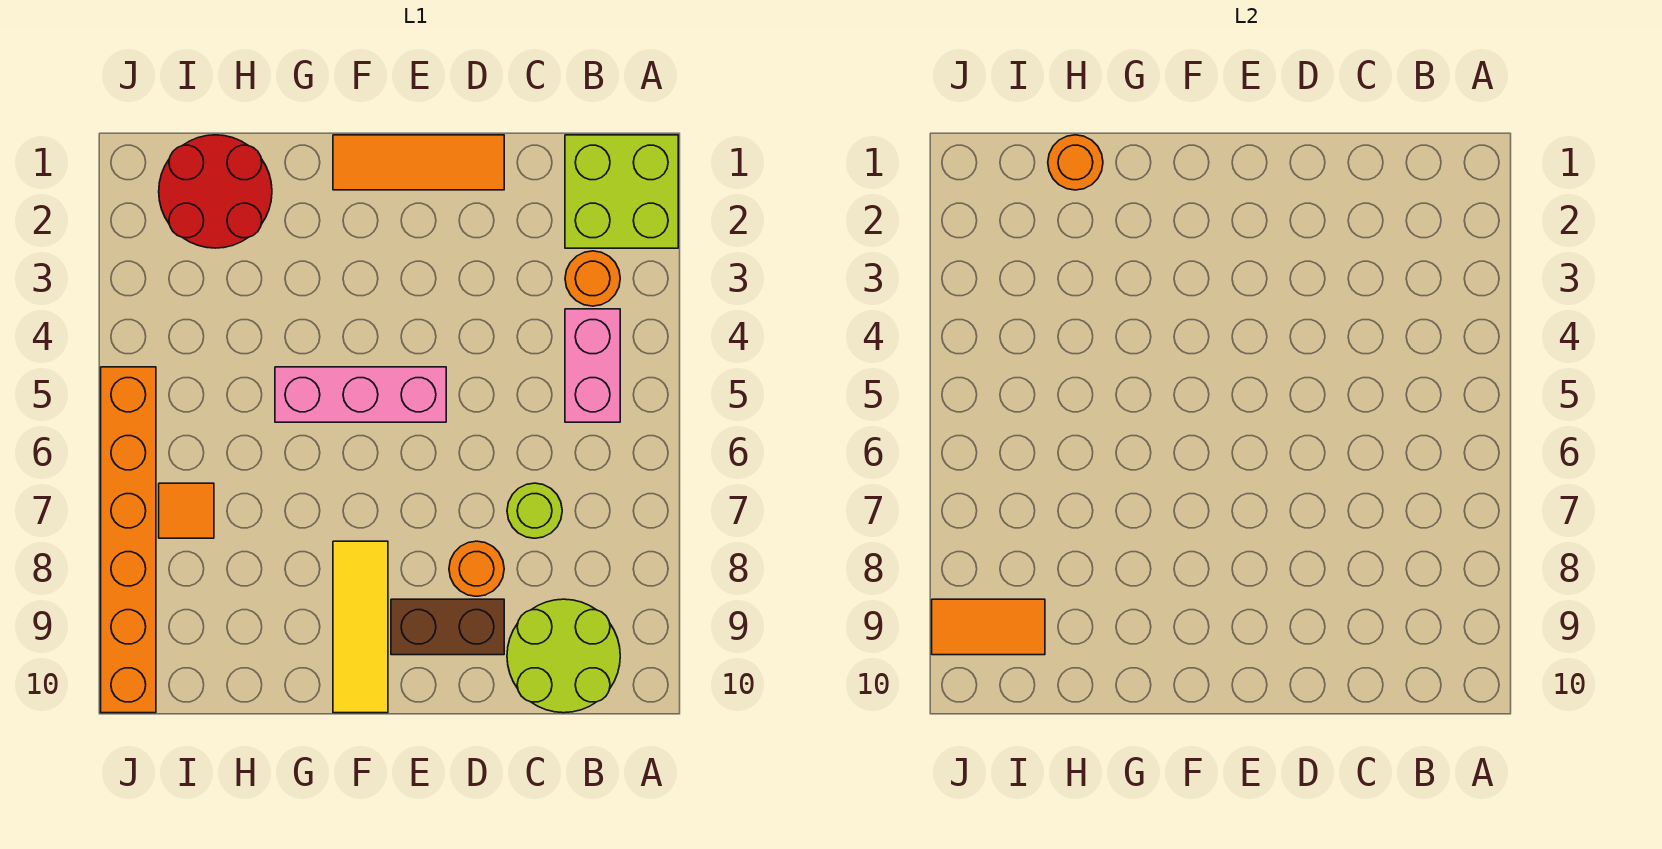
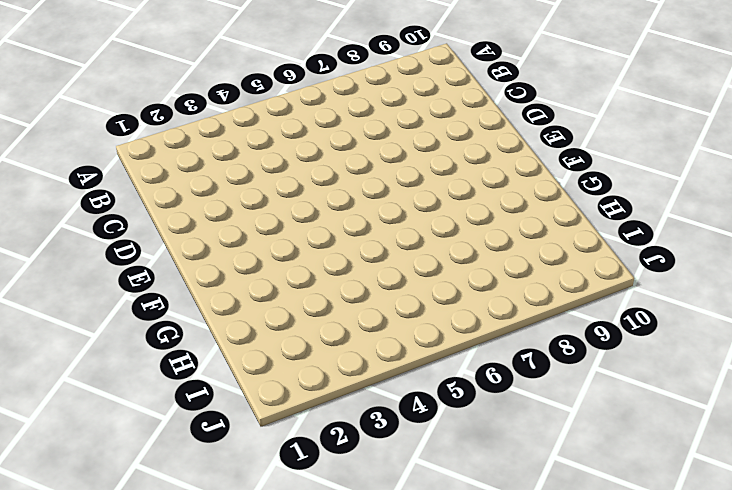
none -> lime brick A1:B2 level 1
none -> orange round brick B3 level 1
none -> pink brick B4:B5 level 1

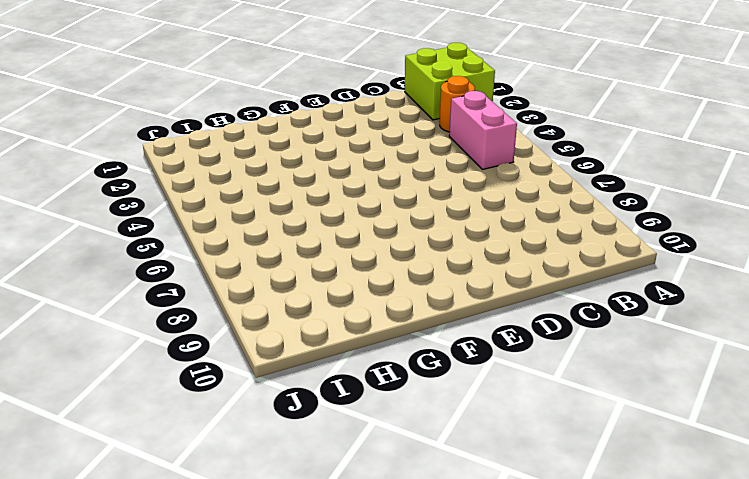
none -> lime round brick B9:C10 level 1
none -> lime round brick C7 level 1
none -> orange tile D1:F1 level 1

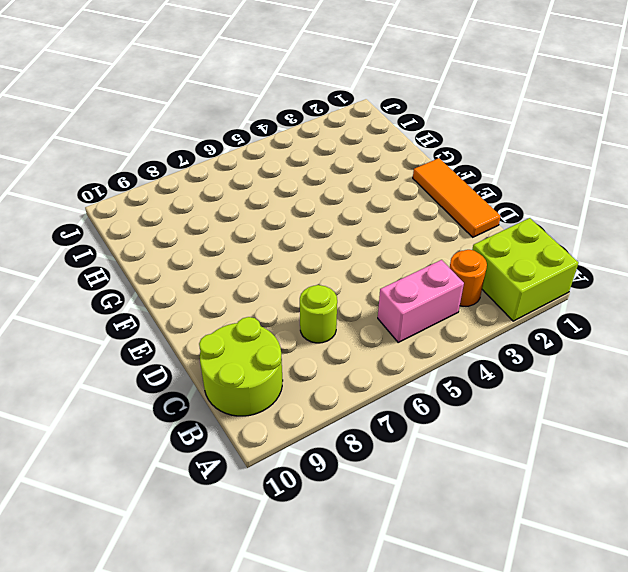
none -> orange round brick D8 level 1
none -> brown brick D9:E9 level 1
none -> pink brick E5:G5 level 1

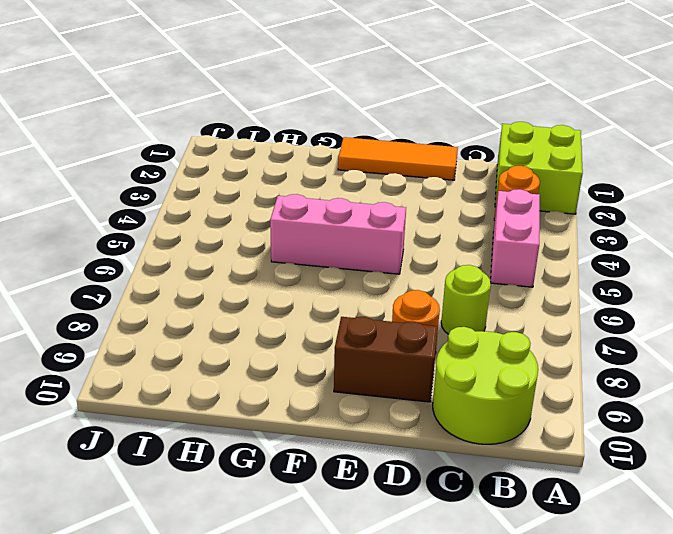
none -> yellow tile F8:F10 level 1
none -> red round brick H1:I2 level 1
none -> orange tile I7 level 1

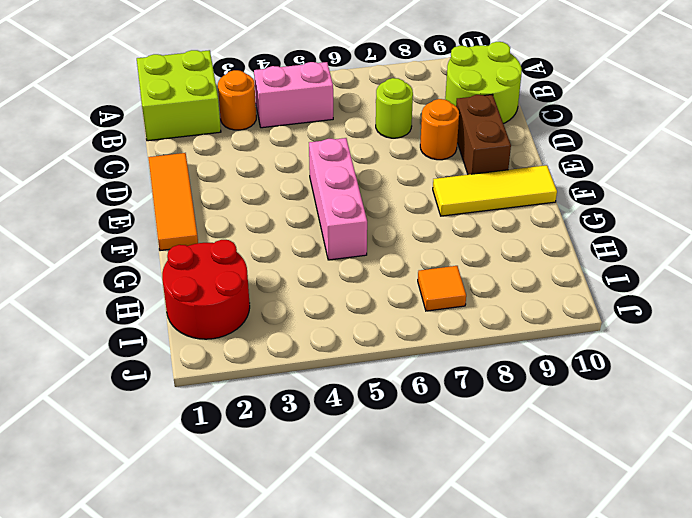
none -> orange brick J5:J10 level 1
none -> orange round brick H1 level 2
none -> orange tile I9:J9 level 2

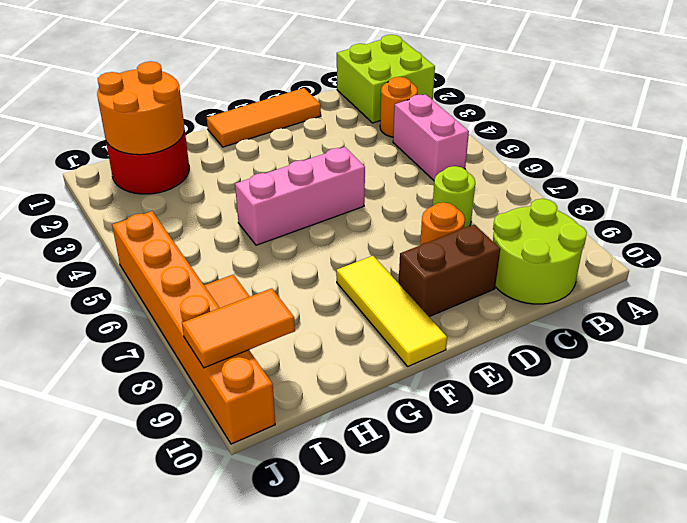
orange round brick H1:I2 level 2 -> orange round brick H1 level 2

